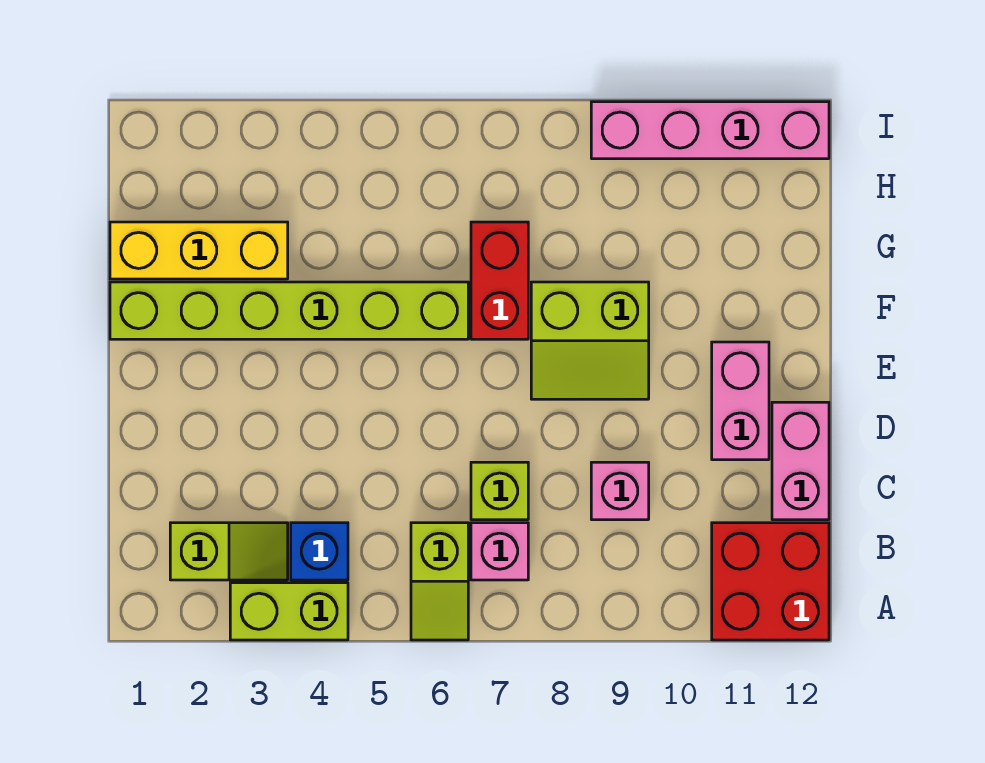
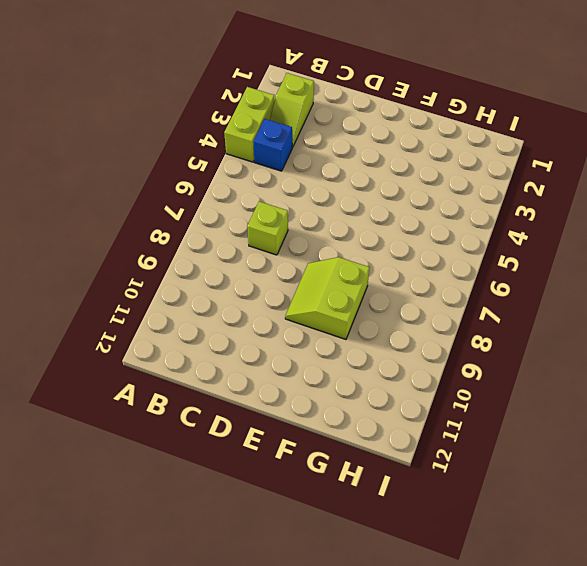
none -> lime slope A6:B6 level 1 top B
none -> red brick A11:B12 level 1
none -> pink brick B7 level 1

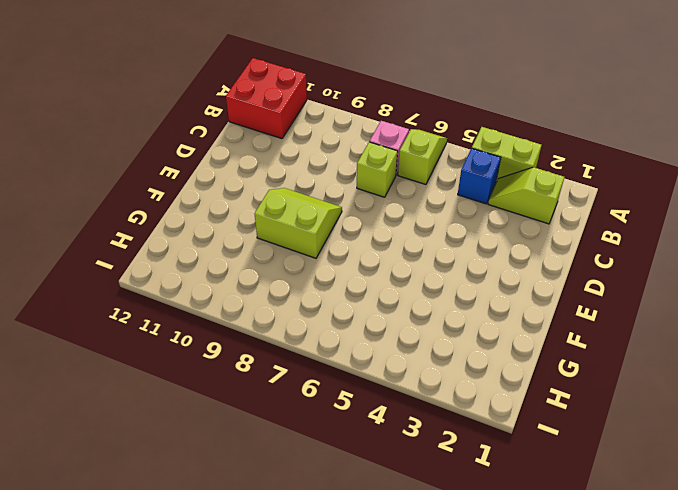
none -> pink brick C9 level 1
none -> pink brick C12:D12 level 1
none -> pink brick D11:E11 level 1

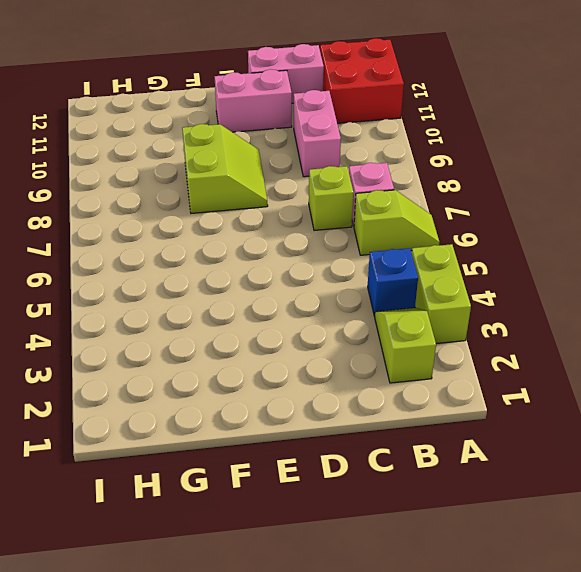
pink brick C9:C10 level 1 -> pink brick C9 level 1
none -> lime brick F1:F6 level 1
none -> red brick F7:G7 level 1
none -> yellow brick G1:G3 level 1

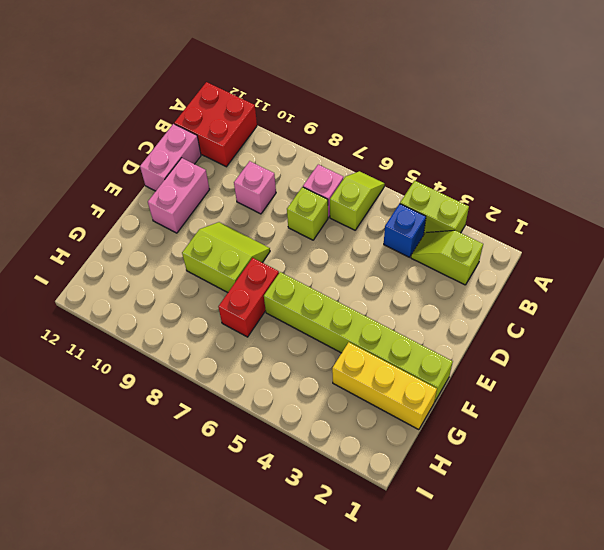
none -> pink brick I9:I12 level 1

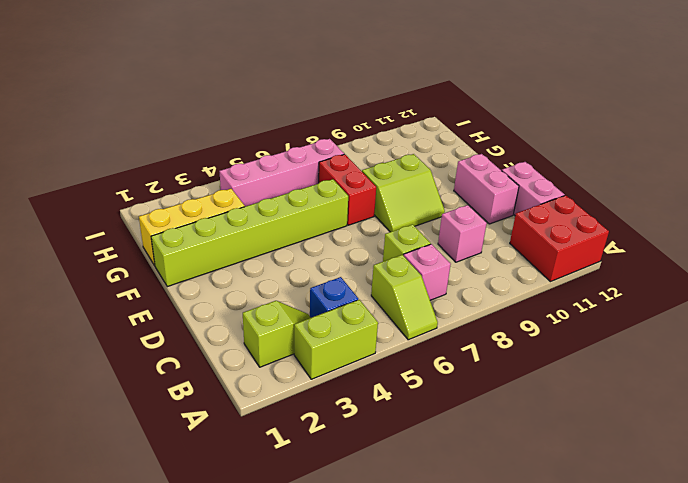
pink brick H4:H7 level 1 -> pink brick I9:I12 level 1

